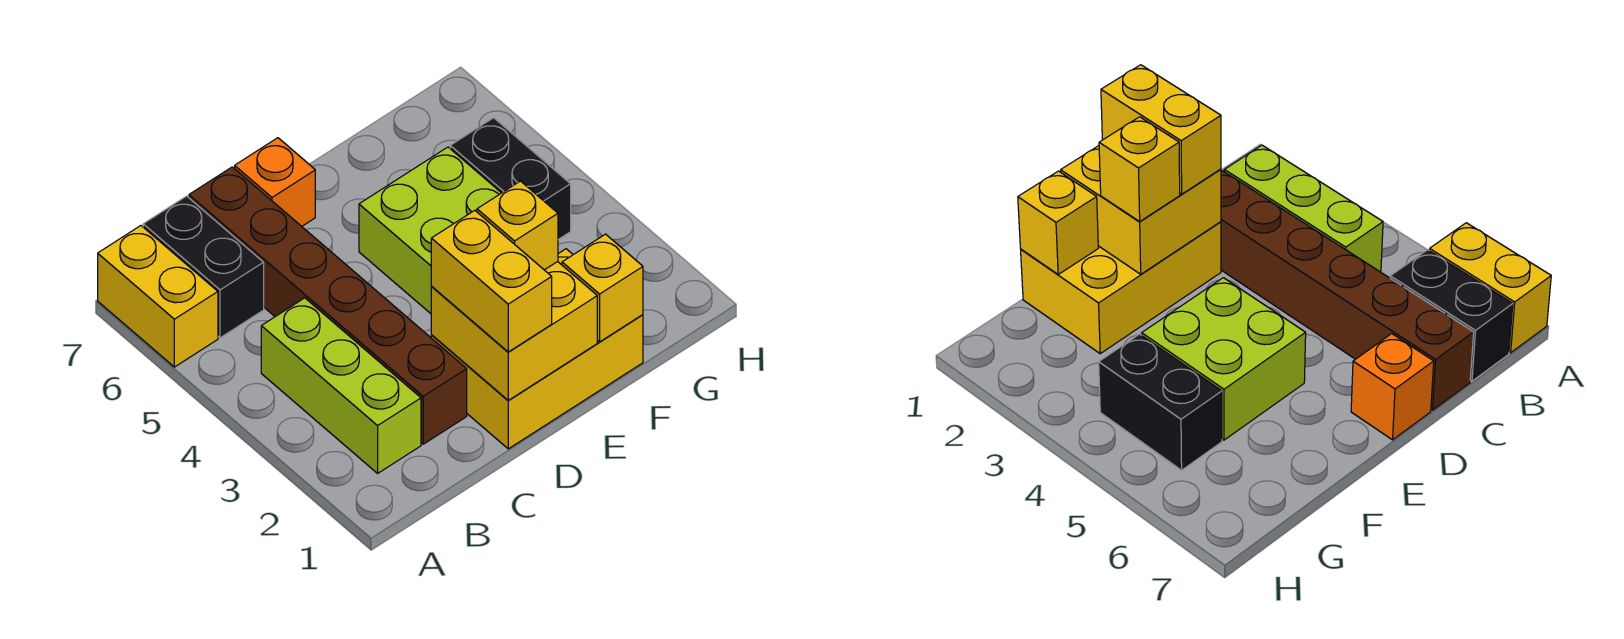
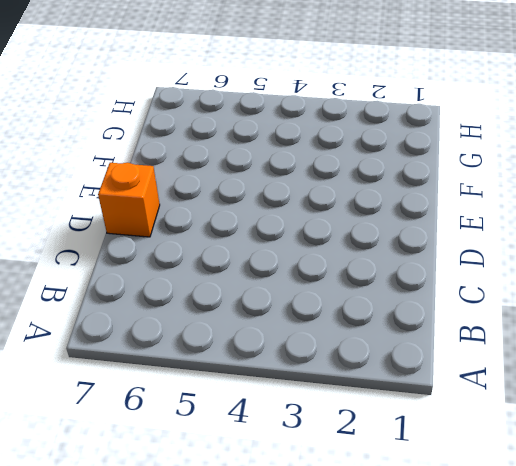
none -> yellow brick A6:A7 level 1
none -> lime brick B2:B4 level 1
none -> black brick B6:B7 level 1

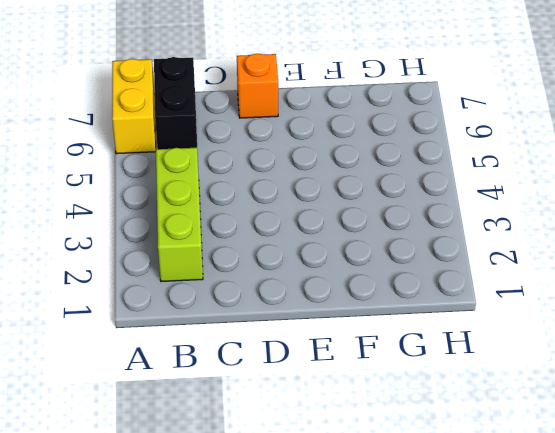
none -> brown brick C2:C7 level 1
none -> yellow brick D1:F2 level 1
none -> lime brick E4:F5 level 1

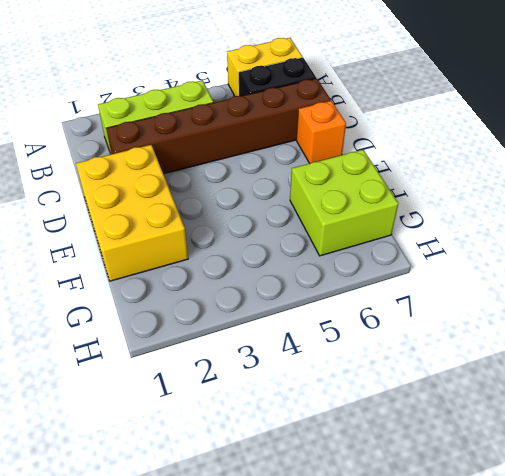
lime brick F6:G7 level 1 -> lime brick E4:F5 level 1
none -> black brick G4:G5 level 1
none -> yellow brick D1:E2 level 2
none -> yellow brick F1 level 2

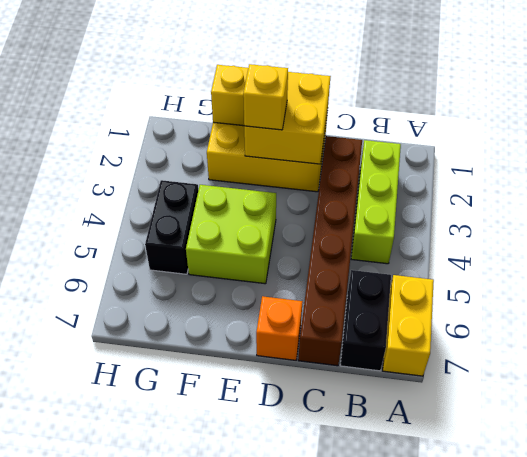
none -> yellow brick D1:D2 level 3

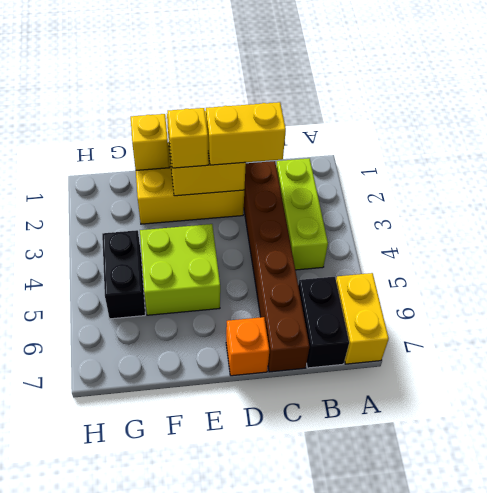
yellow brick C2:D2 level 3 -> yellow brick D1:D2 level 3

